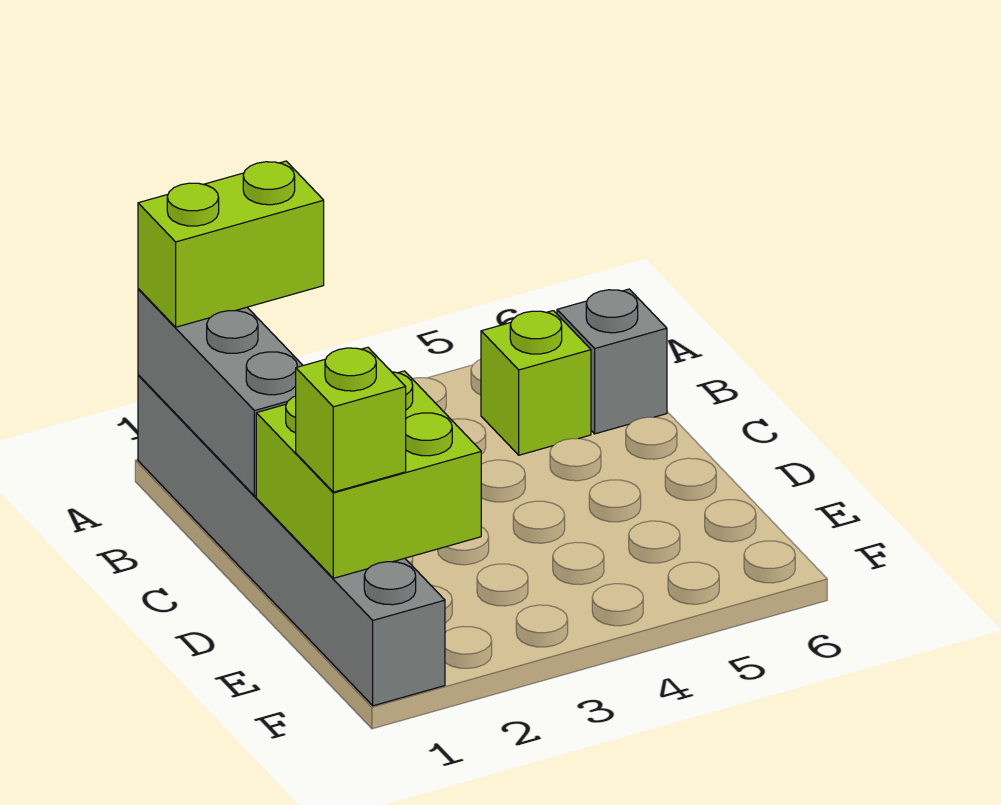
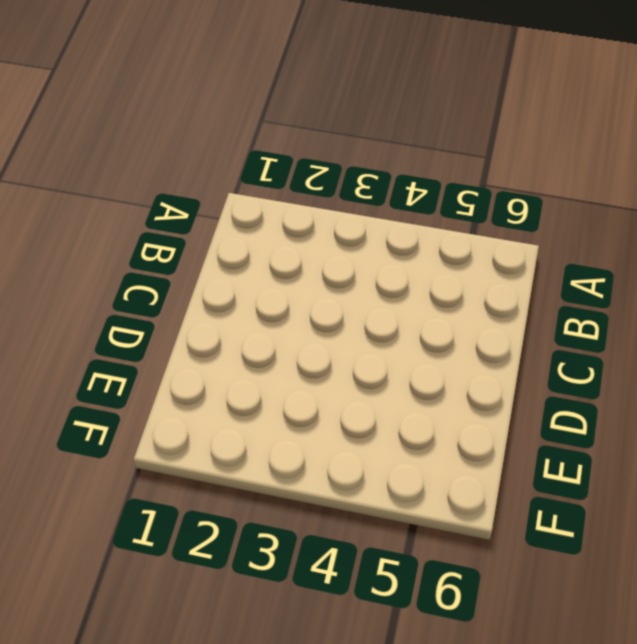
none -> grey brick A1:F1 level 1
none -> lime brick B5 level 1

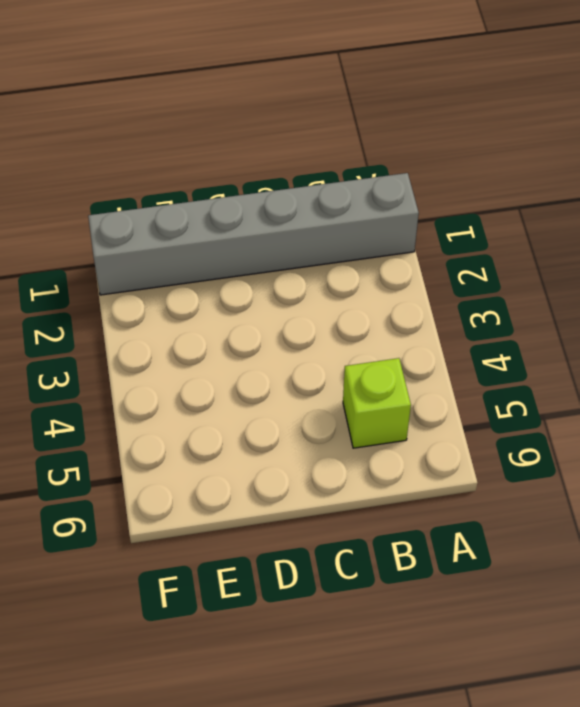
none -> grey brick B6 level 1
none -> grey brick A1:C1 level 2

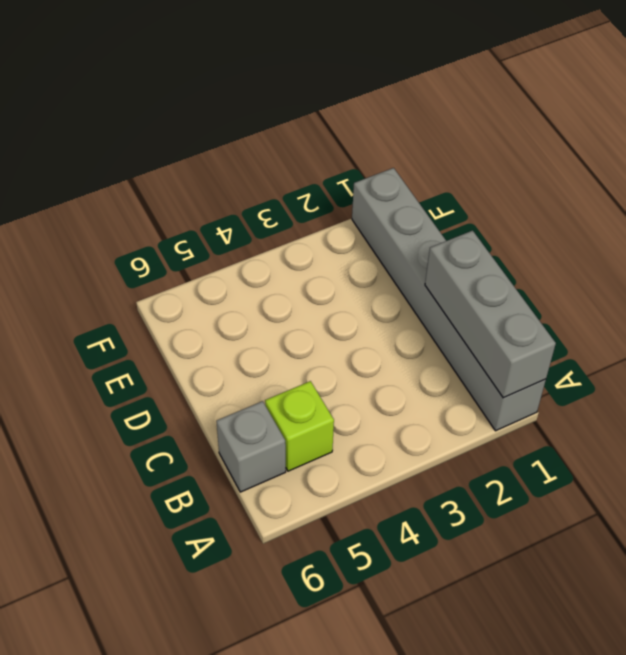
none -> lime brick D1:E2 level 2
none -> lime brick A1:A2 level 3

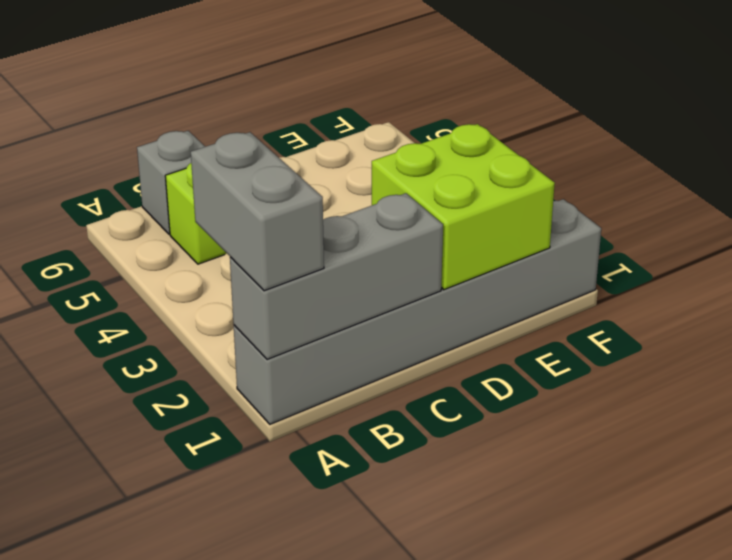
grey brick A1:A2 level 3 -> lime brick A1:A2 level 3
none -> lime brick E1 level 3

